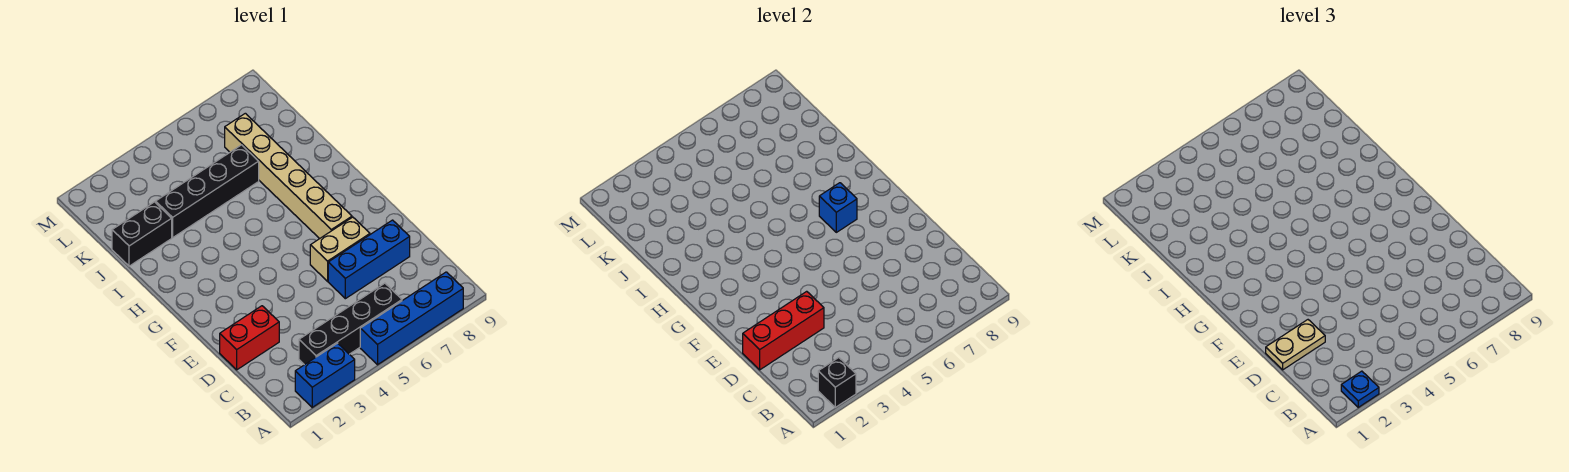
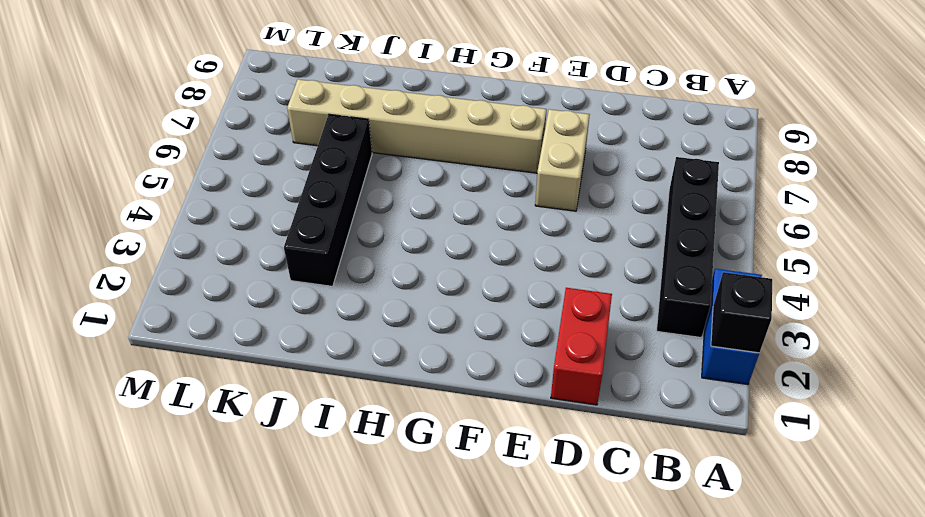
none -> blue brick A5:A8 level 1
none -> blue brick D6:D8 level 1
none -> black brick J1:J2 level 1

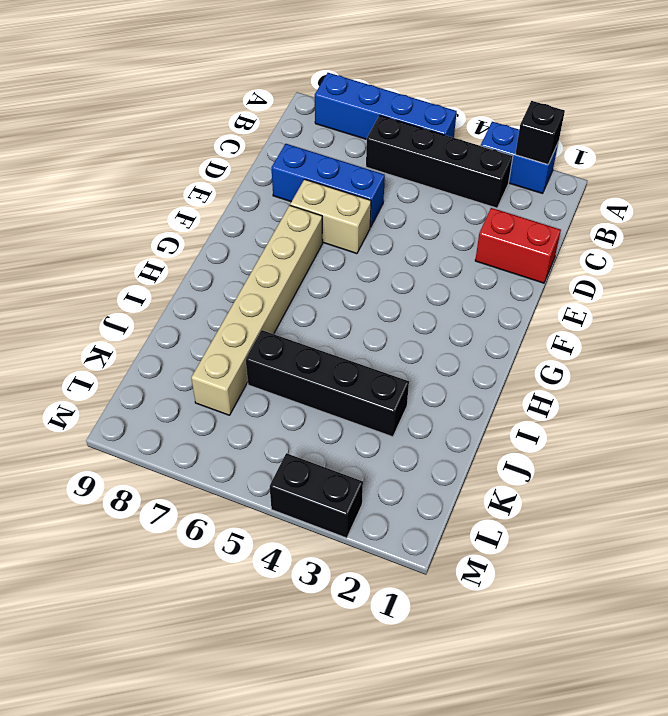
black brick M3:M4 level 1 -> black brick J1:J2 level 1
none -> red brick D1:D3 level 2
none -> blue brick G7 level 2
none -> blue plate A2 level 3

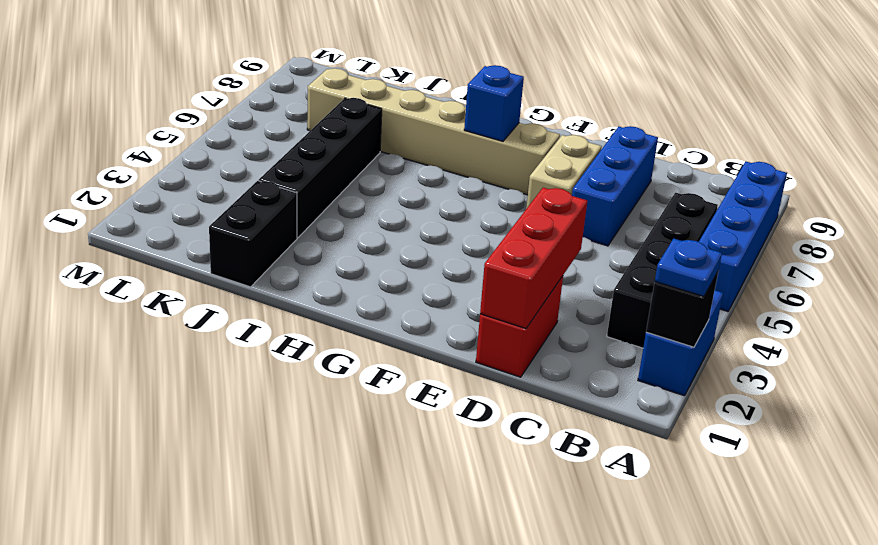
none -> tan plate D1:D2 level 3

